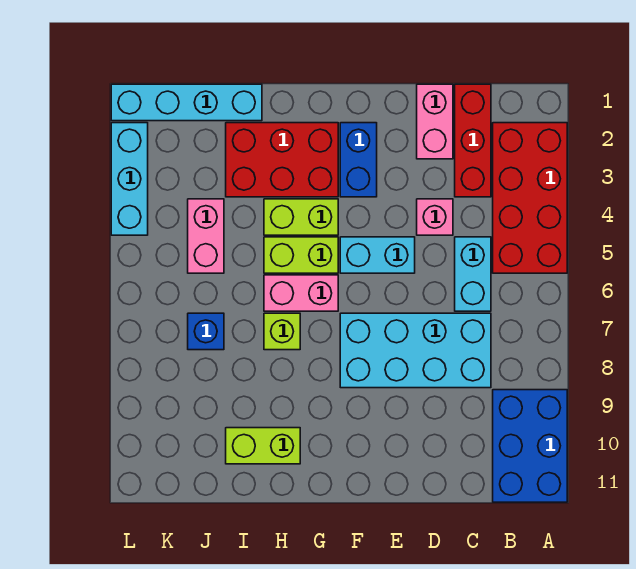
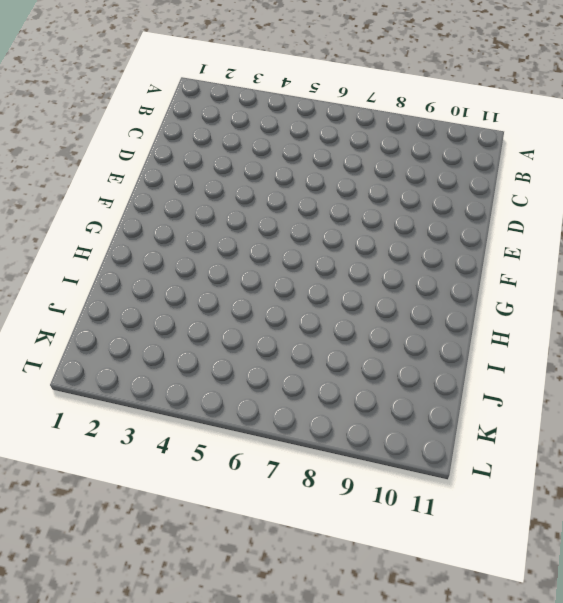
none -> red brick A2:B5 level 1
none -> blue brick A9:B11 level 1
none -> red brick C1:C3 level 1

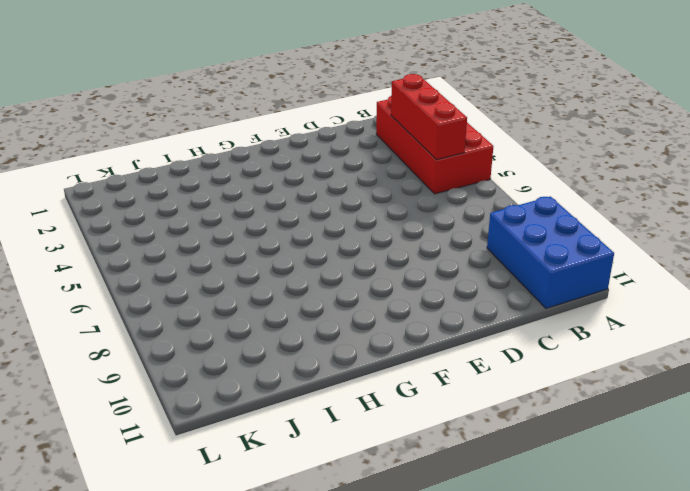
red brick B3:B5 level 2 -> red brick C1:C3 level 1
none -> cyan brick C5:C6 level 1
none -> cyan brick C7:F8 level 1
none -> pink brick D1:D2 level 1

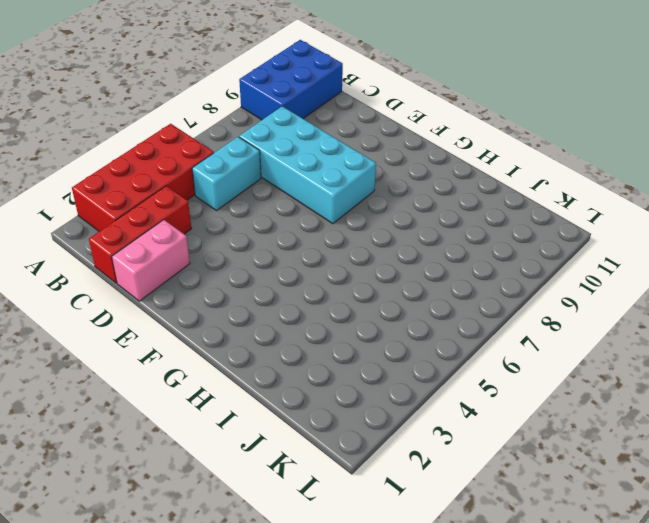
none -> pink brick D4 level 1
none -> cyan brick E5:F5 level 1
none -> blue brick F2:F3 level 1

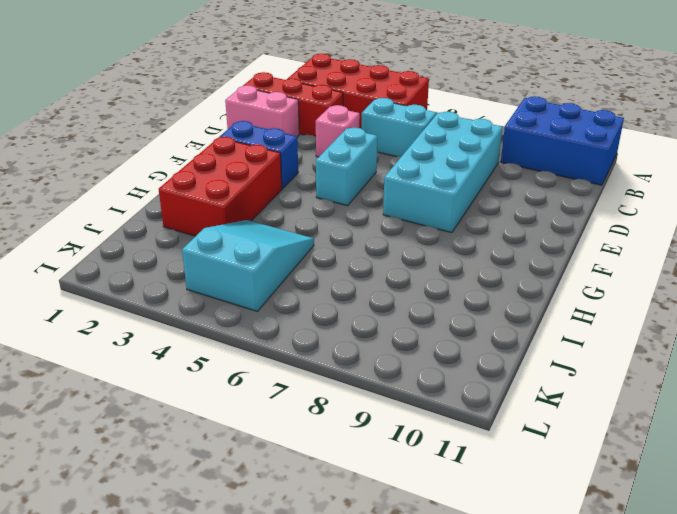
cyan slope I4:K5 level 1 top K -> pink brick J4:J5 level 1
none -> lime brick G4:H4 level 1
none -> lime brick G5:H5 level 1
none -> pink brick G6:H6 level 1

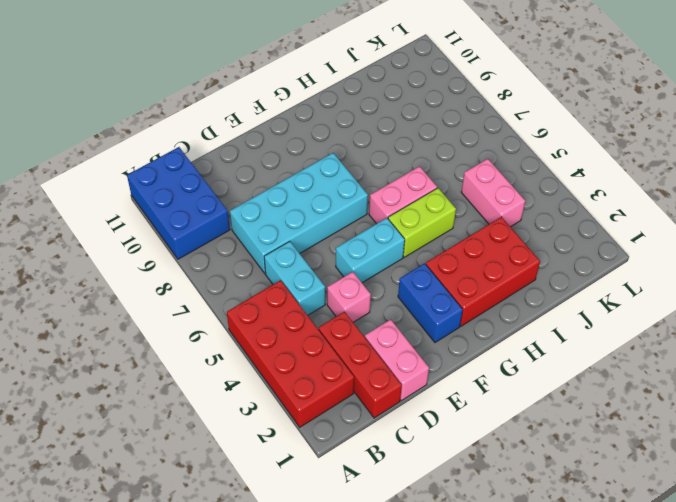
none -> lime brick G4:H4 level 1
none -> lime brick H7 level 1
none -> lime brick H10:I10 level 1

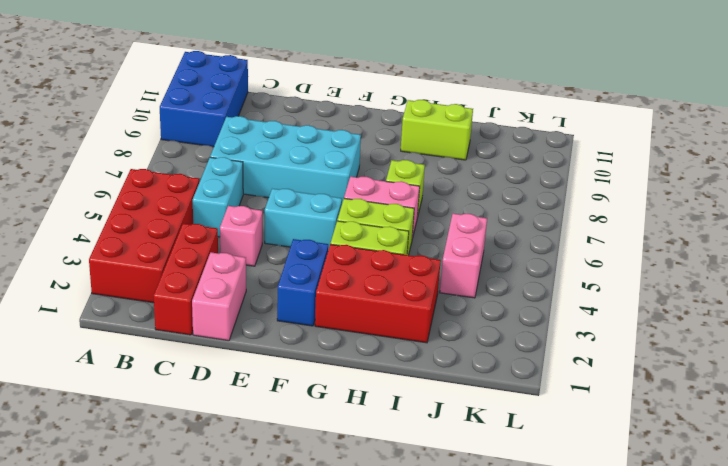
none -> cyan brick I1:L1 level 1
none -> blue brick J7 level 1
none -> cyan brick L2:L4 level 1

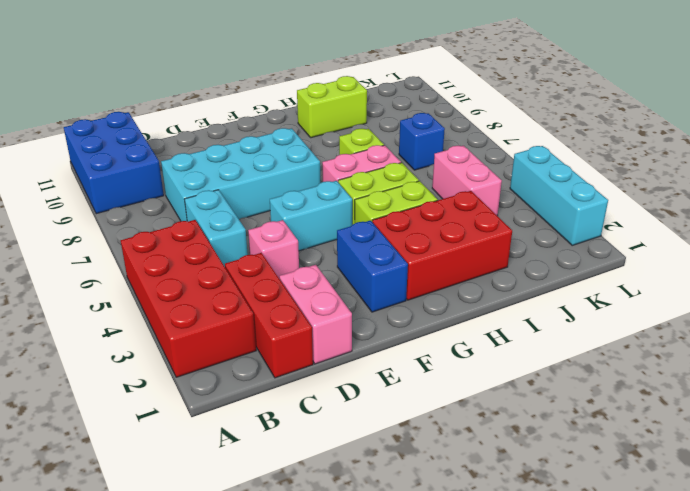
none -> cyan brick I1:L1 level 1

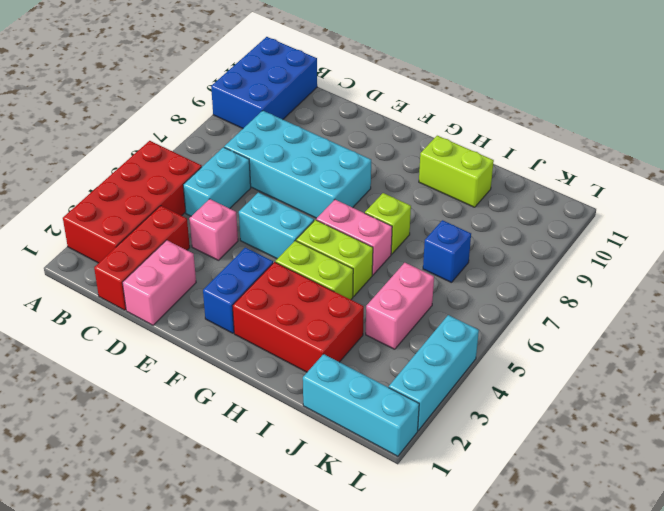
cyan brick J1:L1 level 1 -> cyan brick I1:L1 level 1

